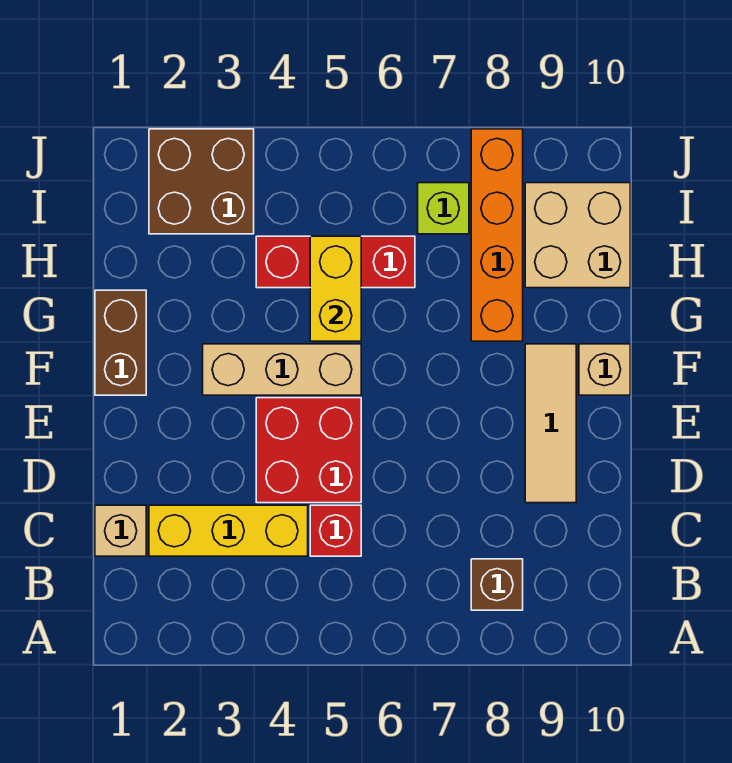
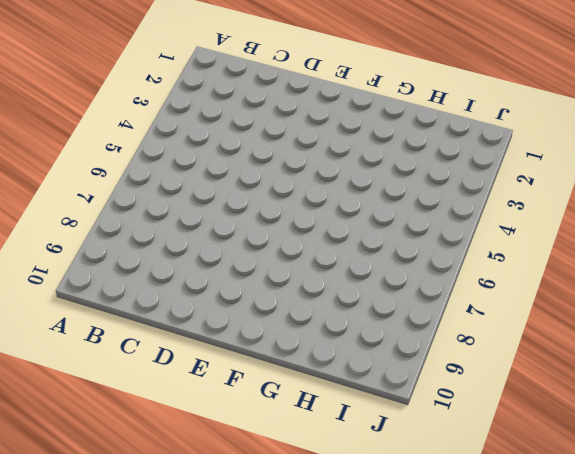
none -> brown brick B8 level 1
none -> tan brick C1 level 1
none -> yellow brick C2:C4 level 1

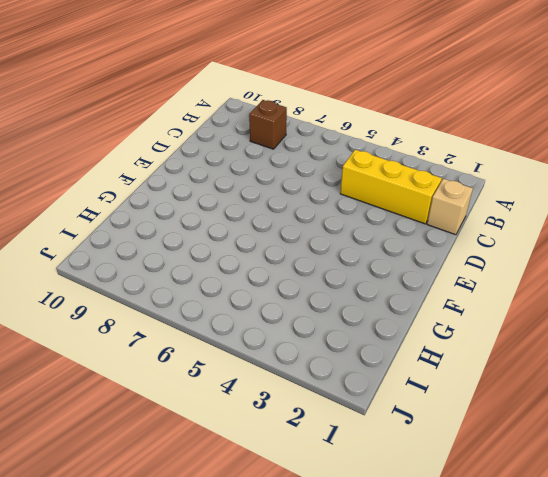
none -> red brick C5 level 1
none -> red brick D4:E5 level 1
none -> tan tile D9:F9 level 1

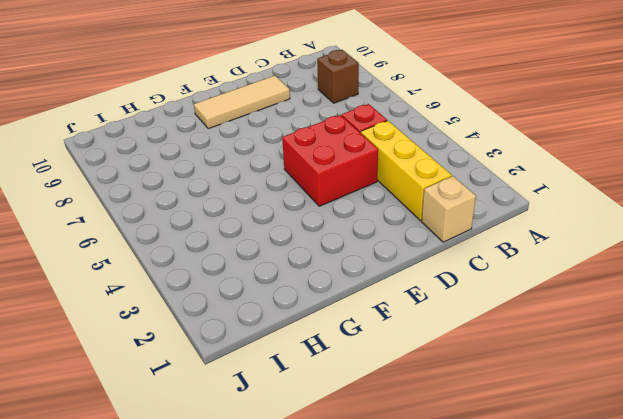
none -> brown brick F1:G1 level 1
none -> tan brick F3:F5 level 1
none -> tan brick F10 level 1

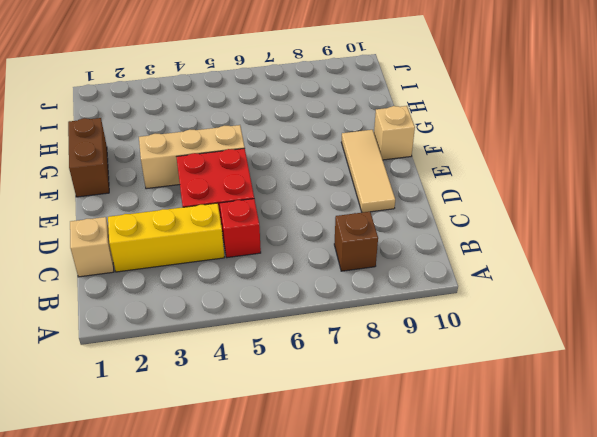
none -> orange brick G8:J8 level 1
none -> red brick H4:H6 level 1
none -> tan brick H9:I10 level 1

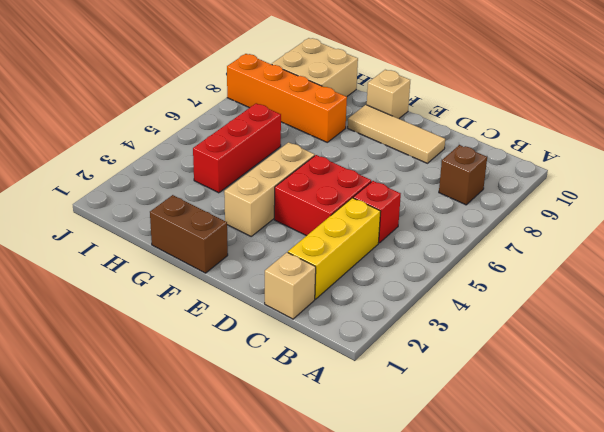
none -> brown brick I2:J3 level 1
none -> lime brick I7 level 1
none -> yellow brick G5:H5 level 2

